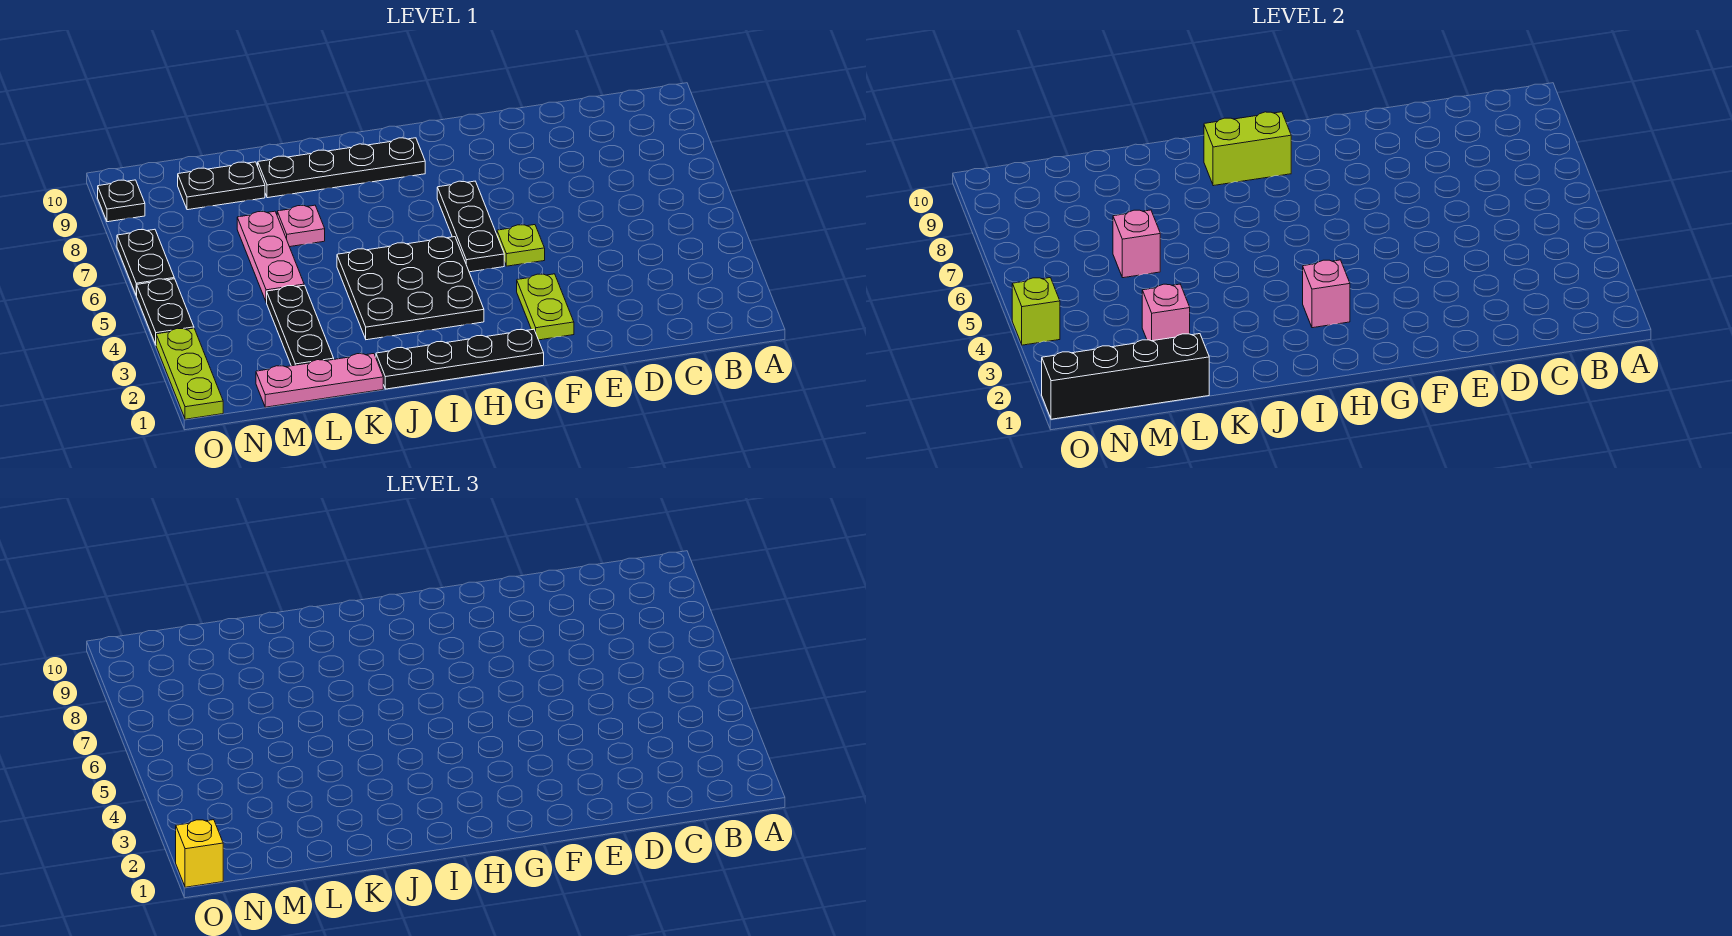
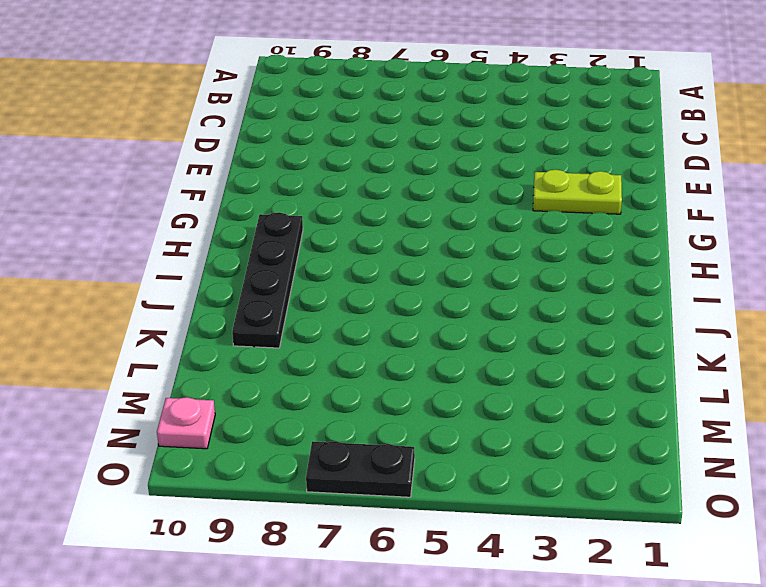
pink plate N10 level 1 -> pink plate K7 level 1
none -> lime plate F5 level 1
none -> black plate G1:J1 level 1
none -> black plate G5:G7 level 1

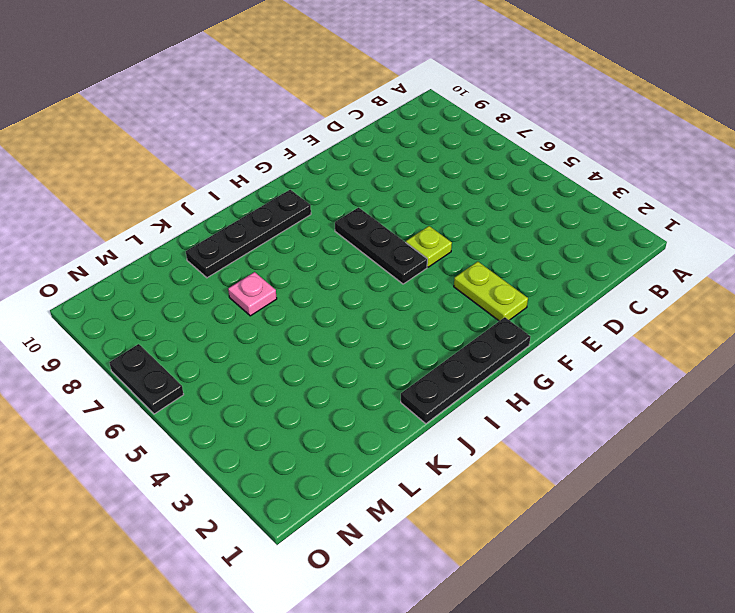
none -> black plate H3:J5 level 1
none -> pink plate K1:M1 level 1
none -> black plate L2:L4 level 1

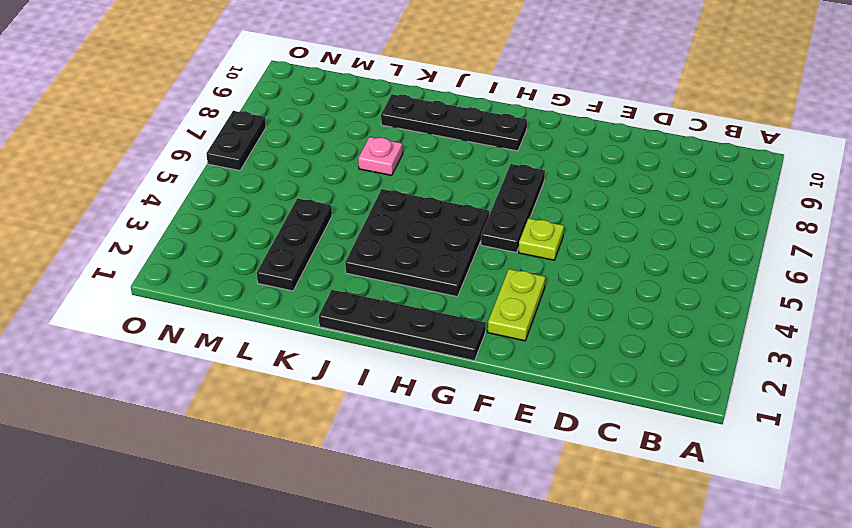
none -> pink plate K1:M1 level 1
none -> pink plate L5:L7 level 1
none -> black plate L9:M9 level 1

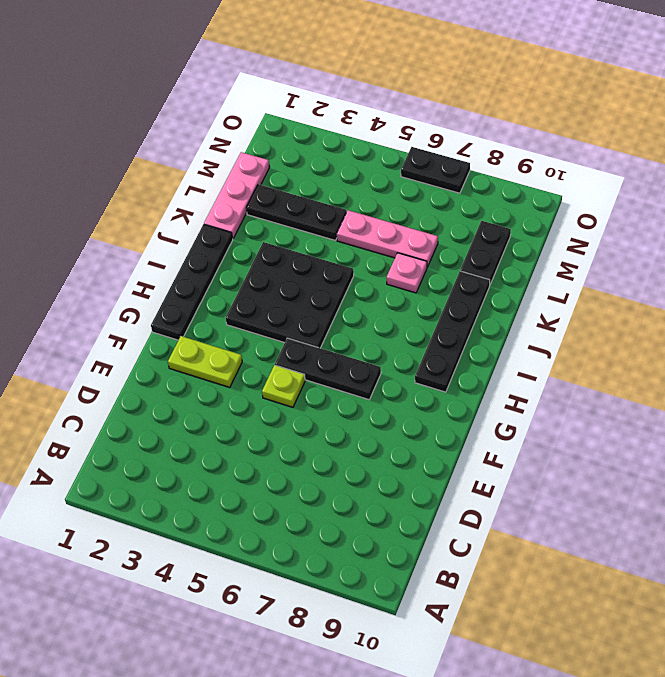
none -> lime plate O1:O3 level 1
none -> black plate O4:O5 level 1
none -> black plate O9 level 1

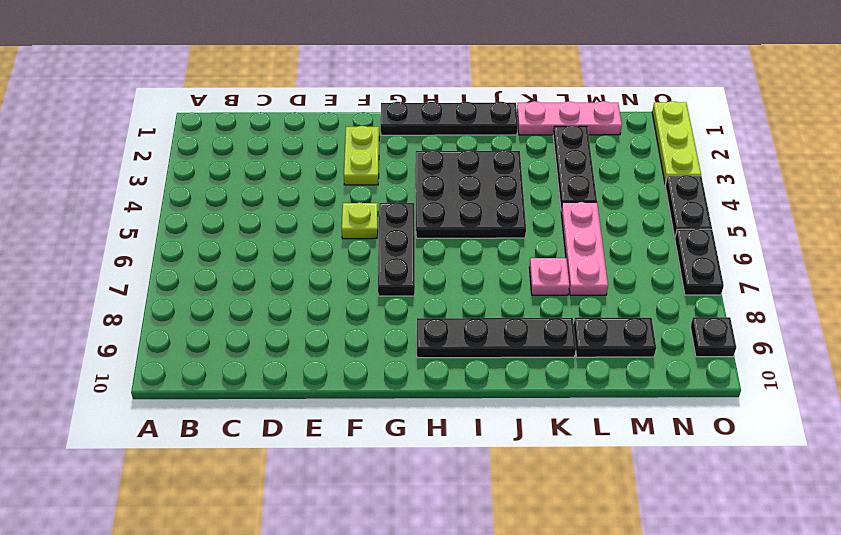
none -> pink brick H3 level 2
none -> lime brick H9:I9 level 2
none -> black brick L1:O1 level 2

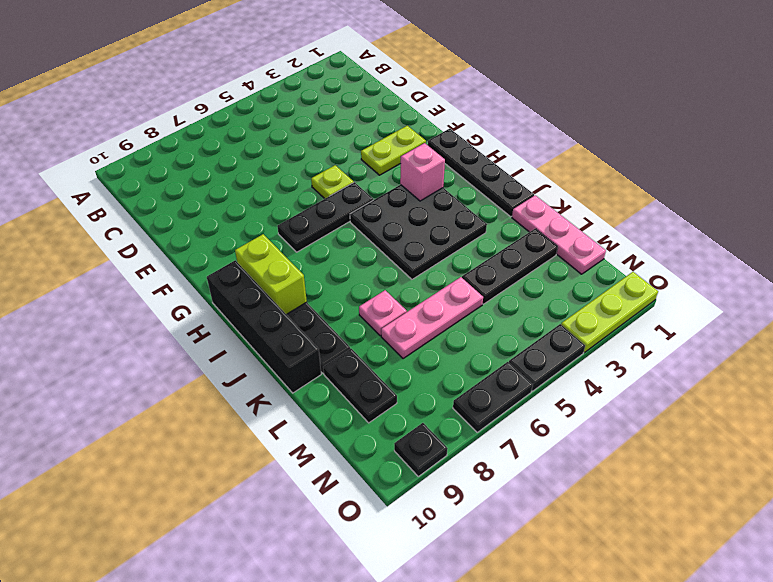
black brick H10:K10 level 1 -> black brick L1:O1 level 2
none -> pink brick L3 level 2
none -> pink brick L6 level 2
none -> lime brick O4 level 2

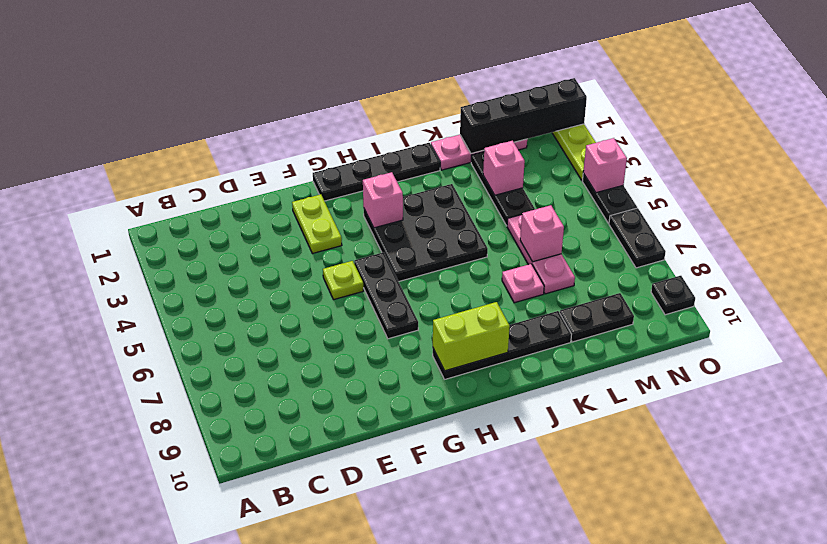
pink brick O4 level 2 -> lime brick O4 level 2
none -> yellow brick O1 level 3

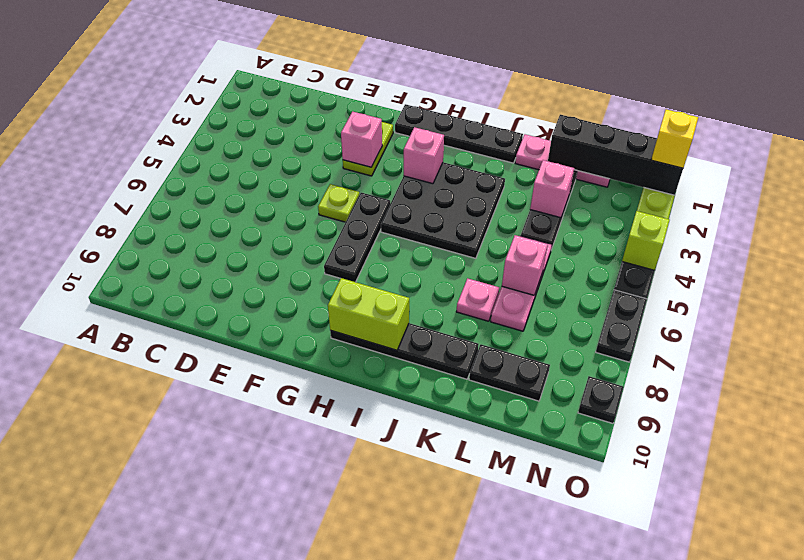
pink brick F3 level 2 -> none

